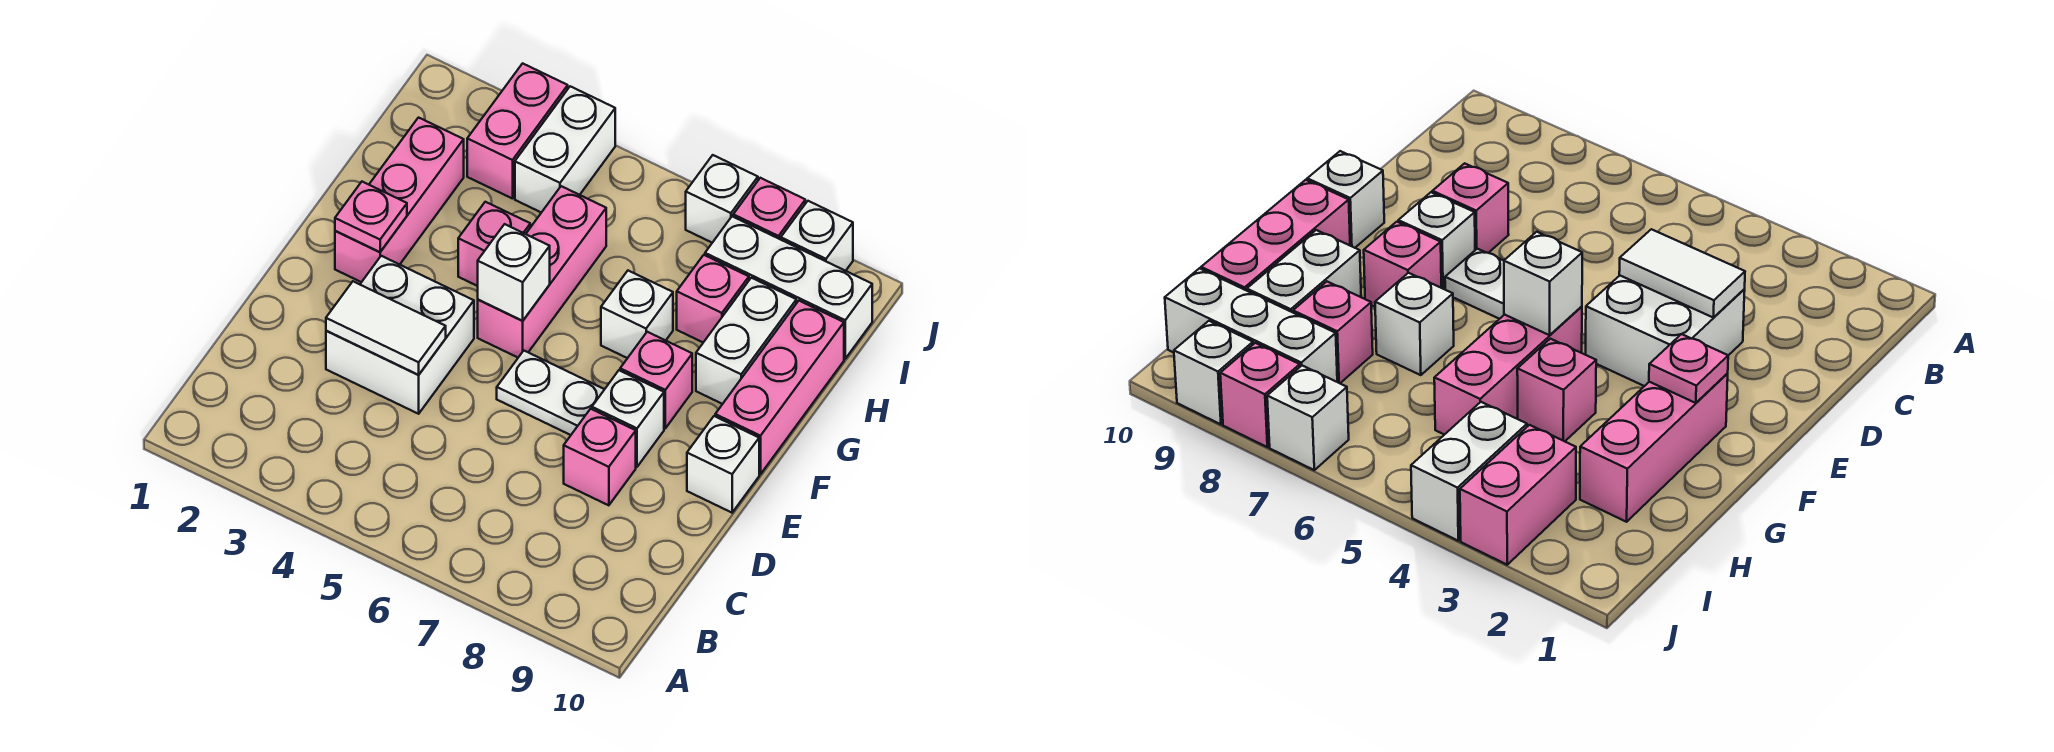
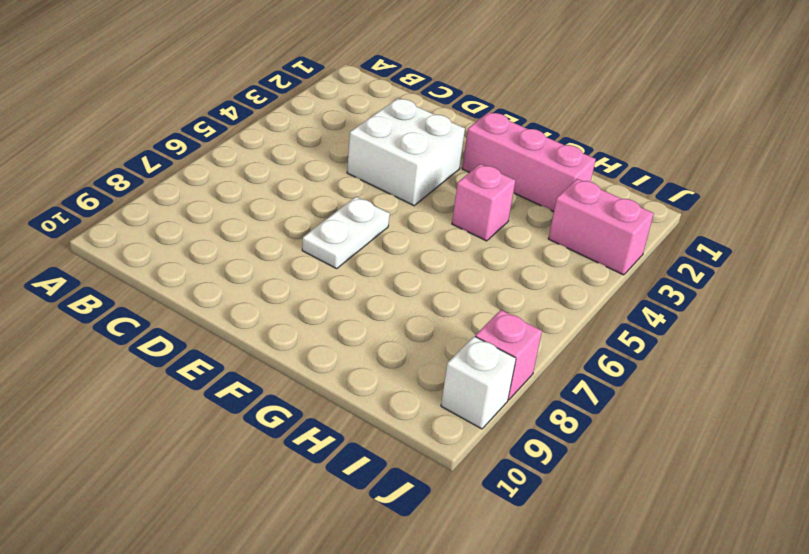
none -> pink brick D8 level 1
none -> white brick E8 level 1
none -> white brick E10 level 1

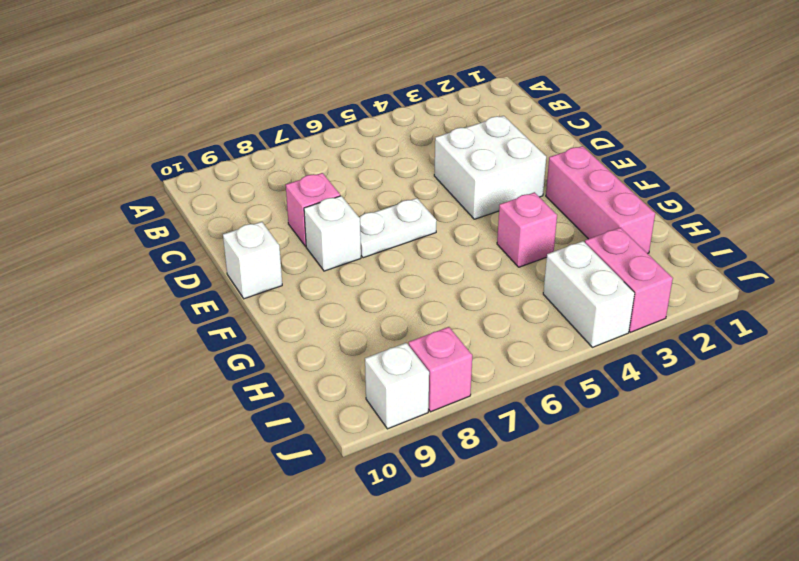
none -> pink brick F5:H5 level 1
none -> pink brick F8 level 1
none -> pink brick F10:H10 level 1

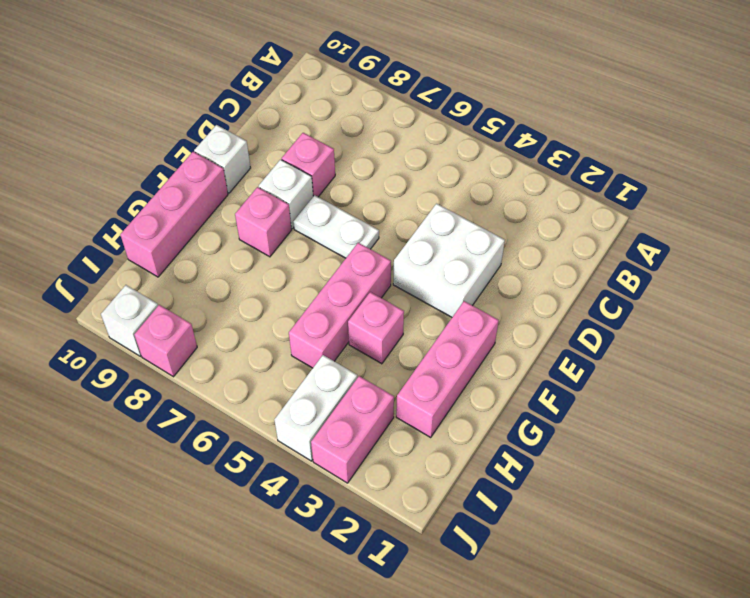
none -> white brick G7 level 1
none -> white brick G9:H9 level 1
none -> pink brick H8 level 1

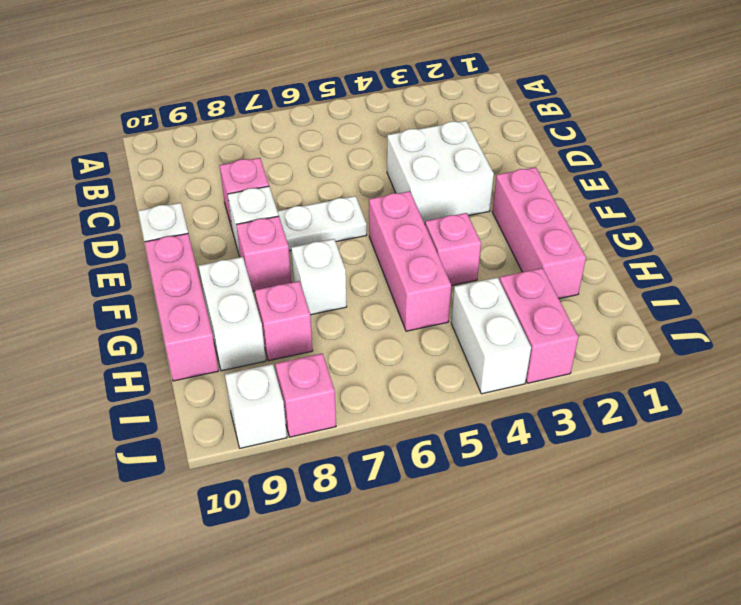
none -> white brick I8:I10 level 1
none -> white brick J7 level 1
none -> white tile D3:D4 level 2

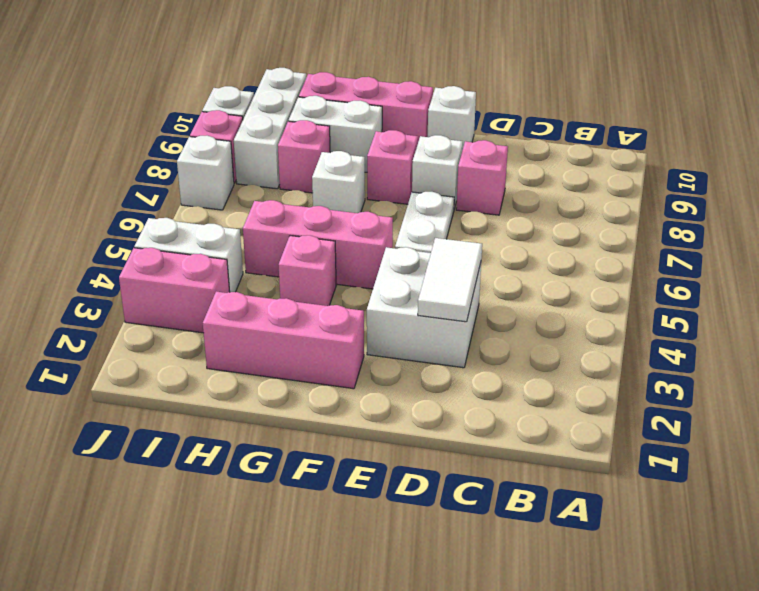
none -> pink plate F2 level 2
none -> white brick F5 level 2

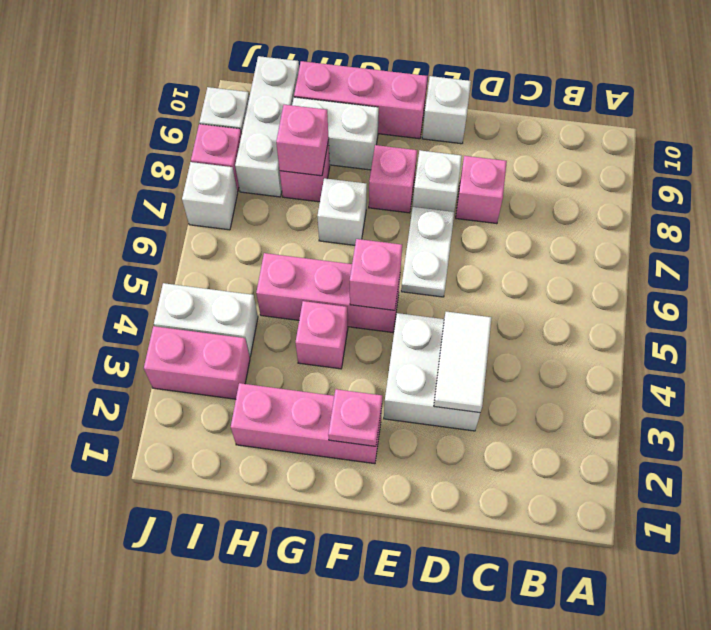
pink brick F5 level 2 -> white brick F5 level 2
pink brick H8 level 2 -> none

